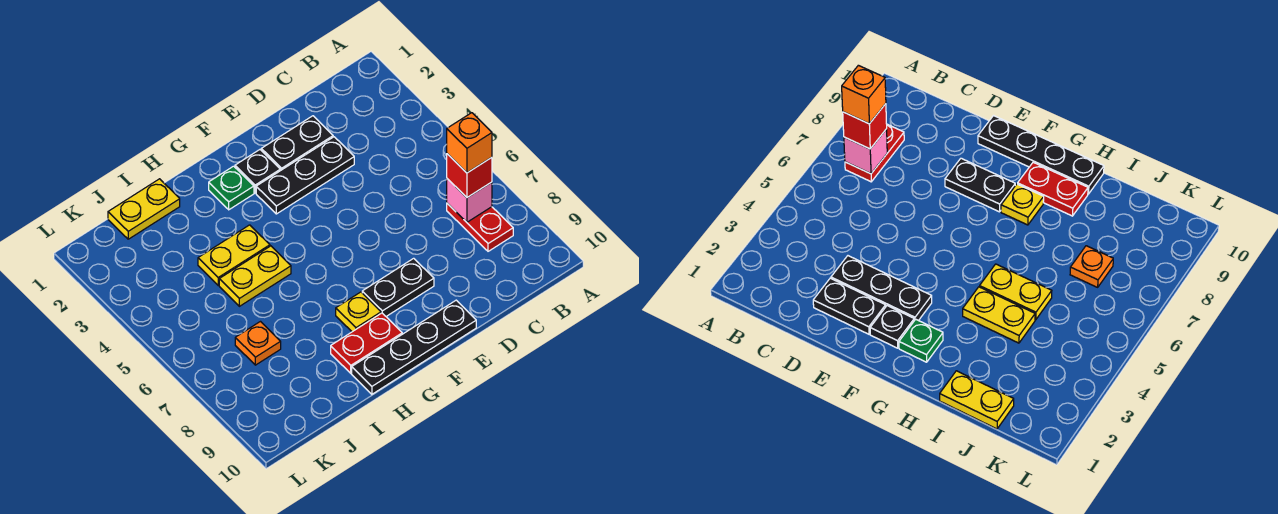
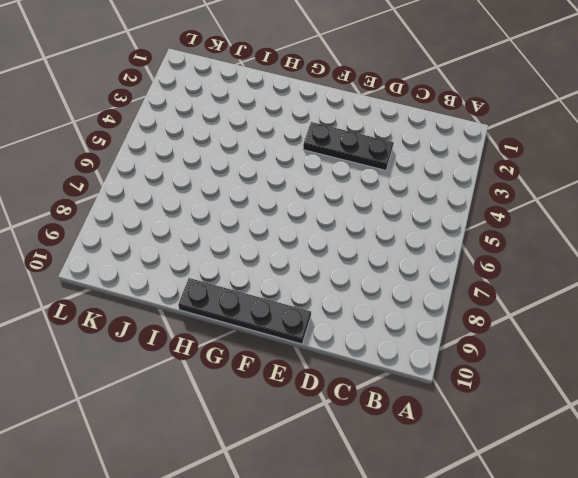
none -> red plate B7:B8 level 1
none -> black plate D2:E2 level 1
none -> black plate E8:F8 level 1

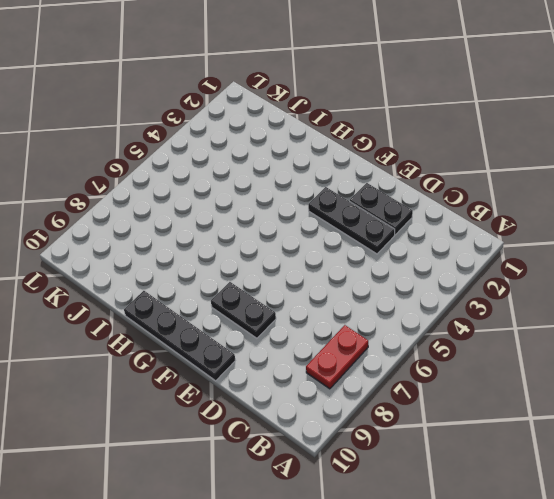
none -> black plate F2 level 1
none -> green plate G2 level 1
none -> yellow plate G8 level 1

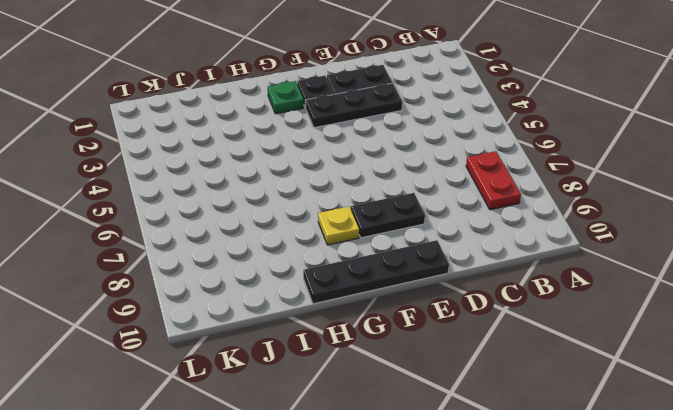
none -> red plate G9:H9 level 1
none -> yellow plate H4:I4 level 1
none -> yellow plate H5:I5 level 1

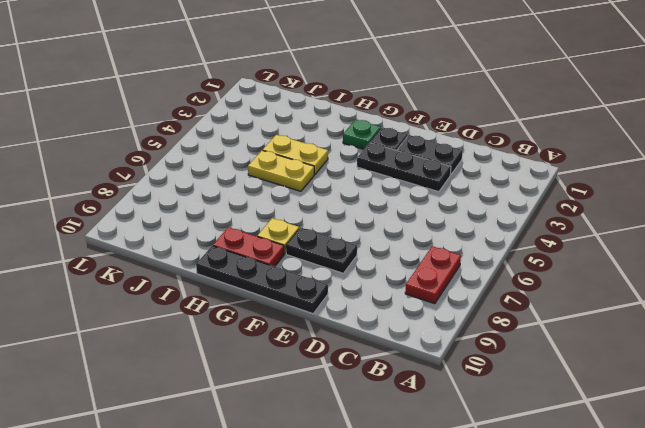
none -> yellow plate I1:J1 level 1
none -> orange plate J7 level 1
none -> pink brick B7 level 2

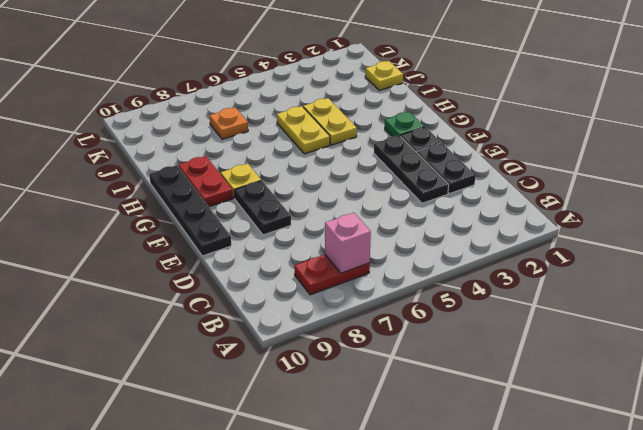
yellow plate J1 level 1 -> yellow plate I1:J1 level 1
none -> red brick B7 level 3
none -> orange brick B7 level 4

